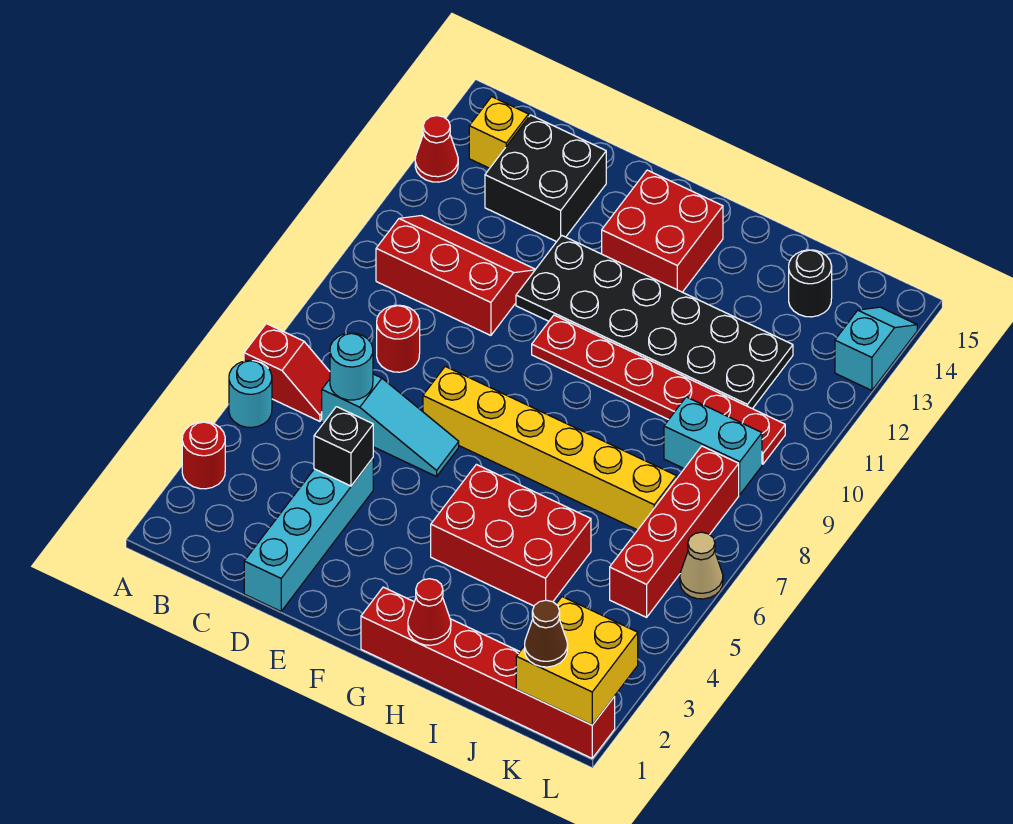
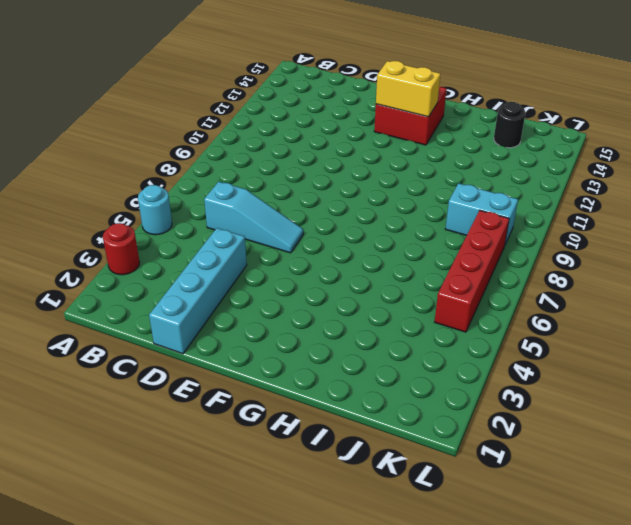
yellow brick F13:G13 level 2 -> none
none -> red slope A6:B6 level 1 top A
none -> red cone A13 level 1
none -> red slope B10:D11 level 1 top 10

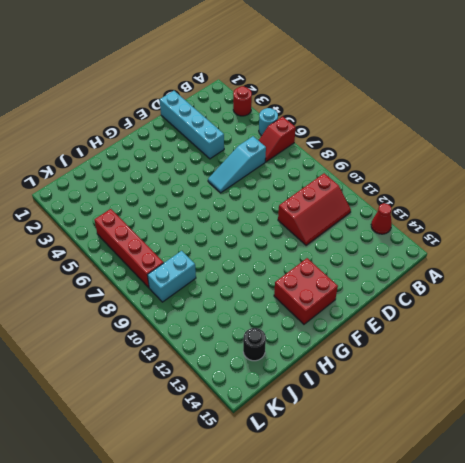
none -> yellow brick B14 level 1
none -> red round brick C8 level 1
none -> black brick C13:D14 level 1

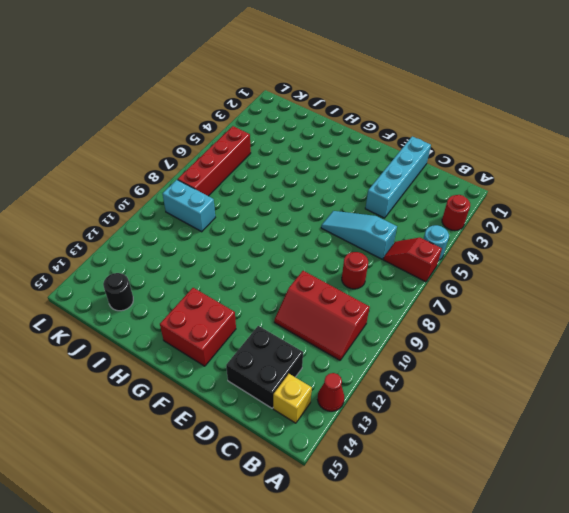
none -> yellow brick E7:J7 level 1
none -> black plate E11:J12 level 1
none -> red plate F10:K10 level 1

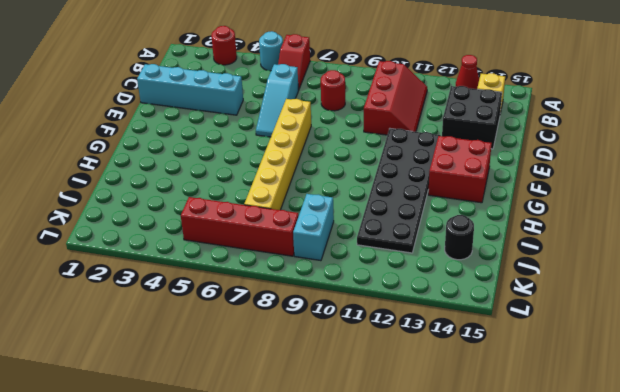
none -> red plate F10:K10 level 1
none -> red brick G1:L1 level 1
none -> red brick G4:I5 level 1

